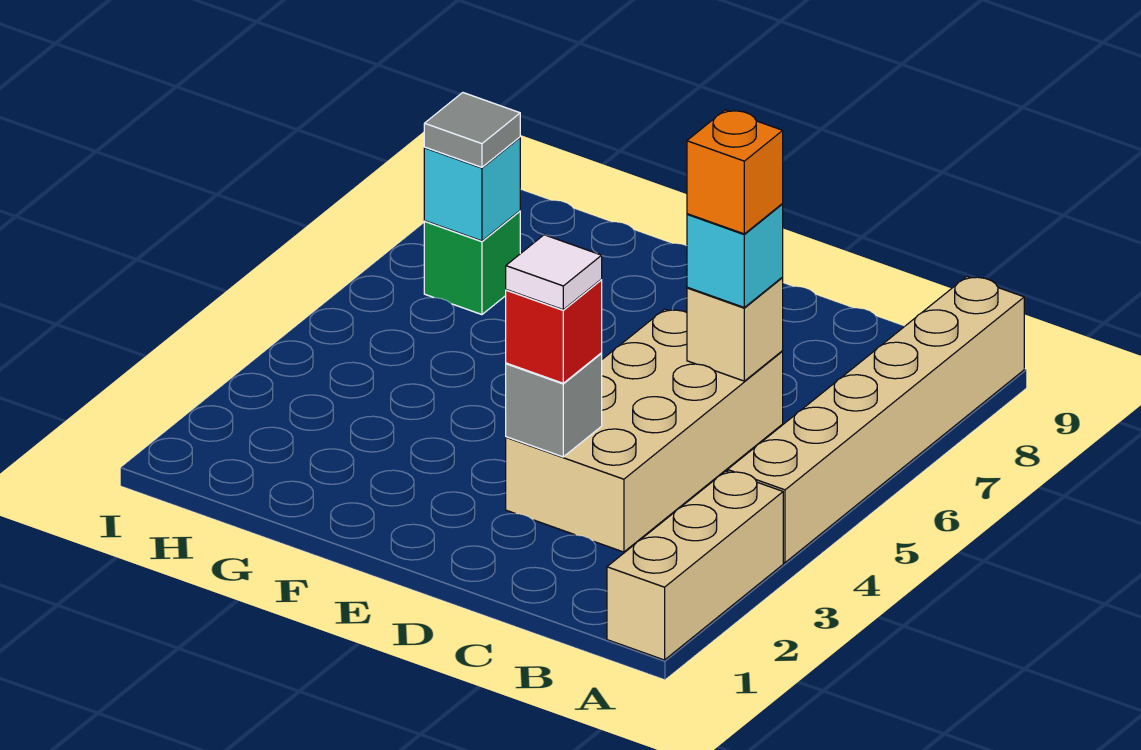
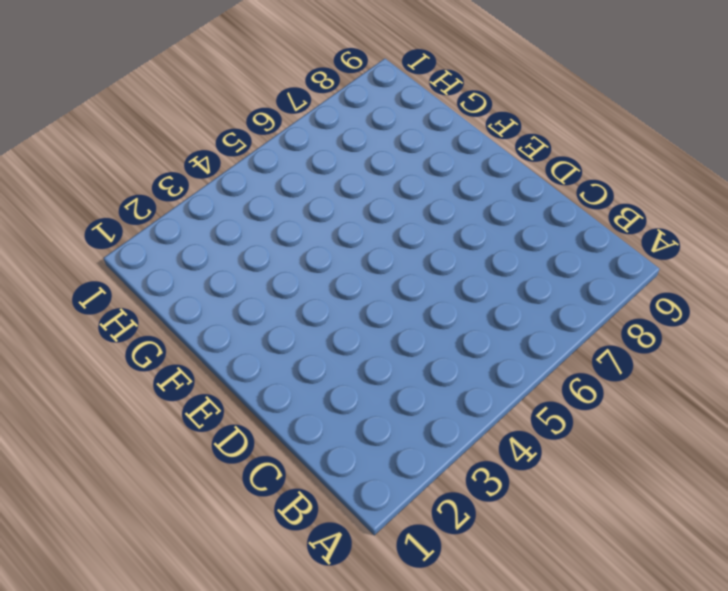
none -> tan brick A1:A3 level 1
none -> tan brick A4:A9 level 1
none -> tan brick C3:D6 level 1

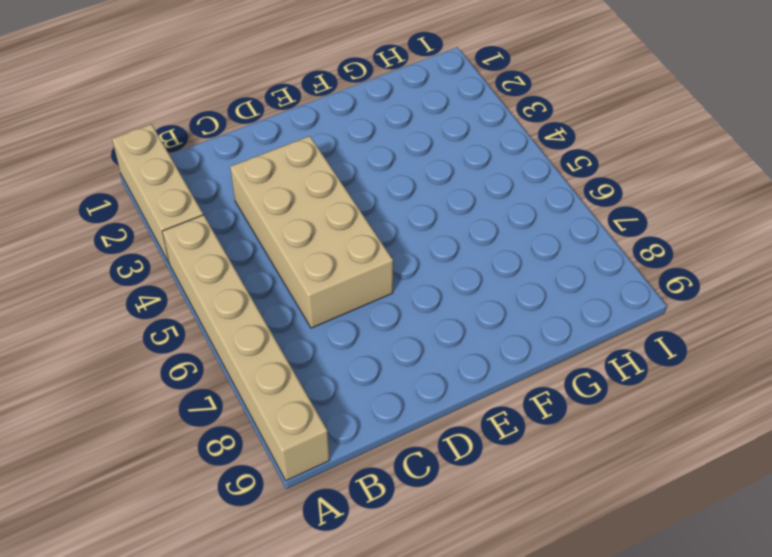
none -> green brick H7 level 1
none -> tan brick C6 level 2
none -> grey brick D3 level 2

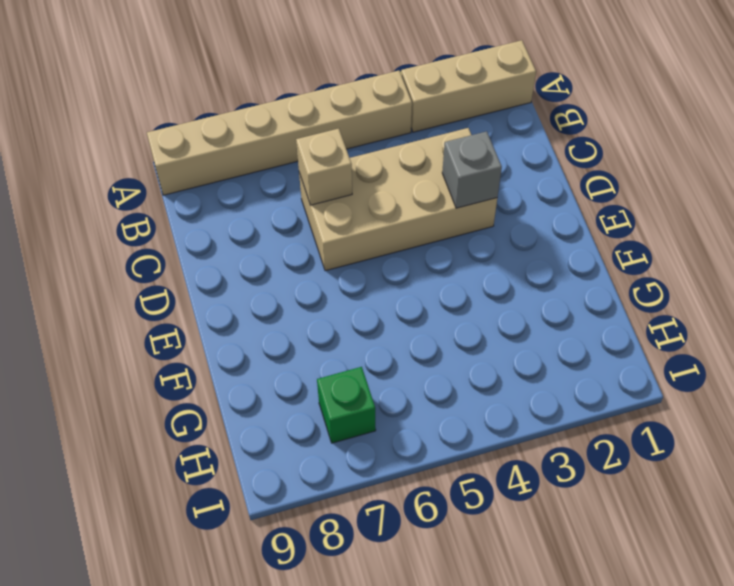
none -> cyan brick H7 level 2
none -> cyan brick C6 level 3
none -> red brick D3 level 3

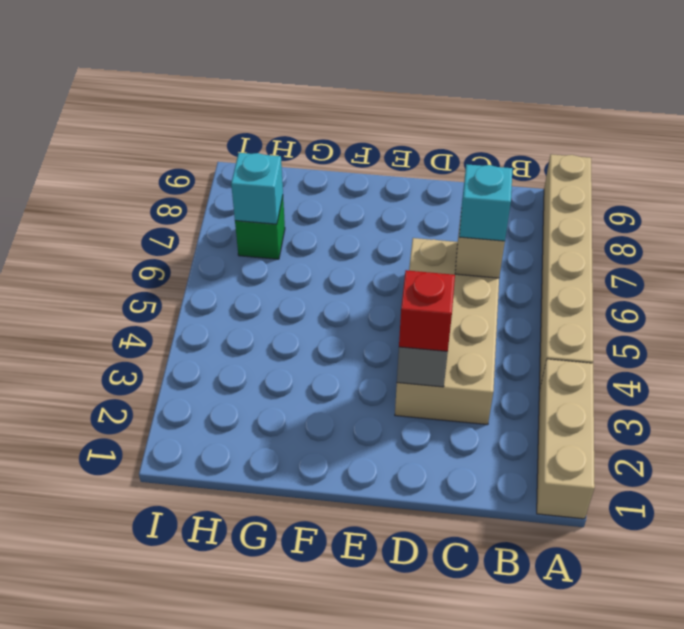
none -> grey tile H7 level 3
none -> orange brick C6 level 4
none -> white tile D3 level 4

